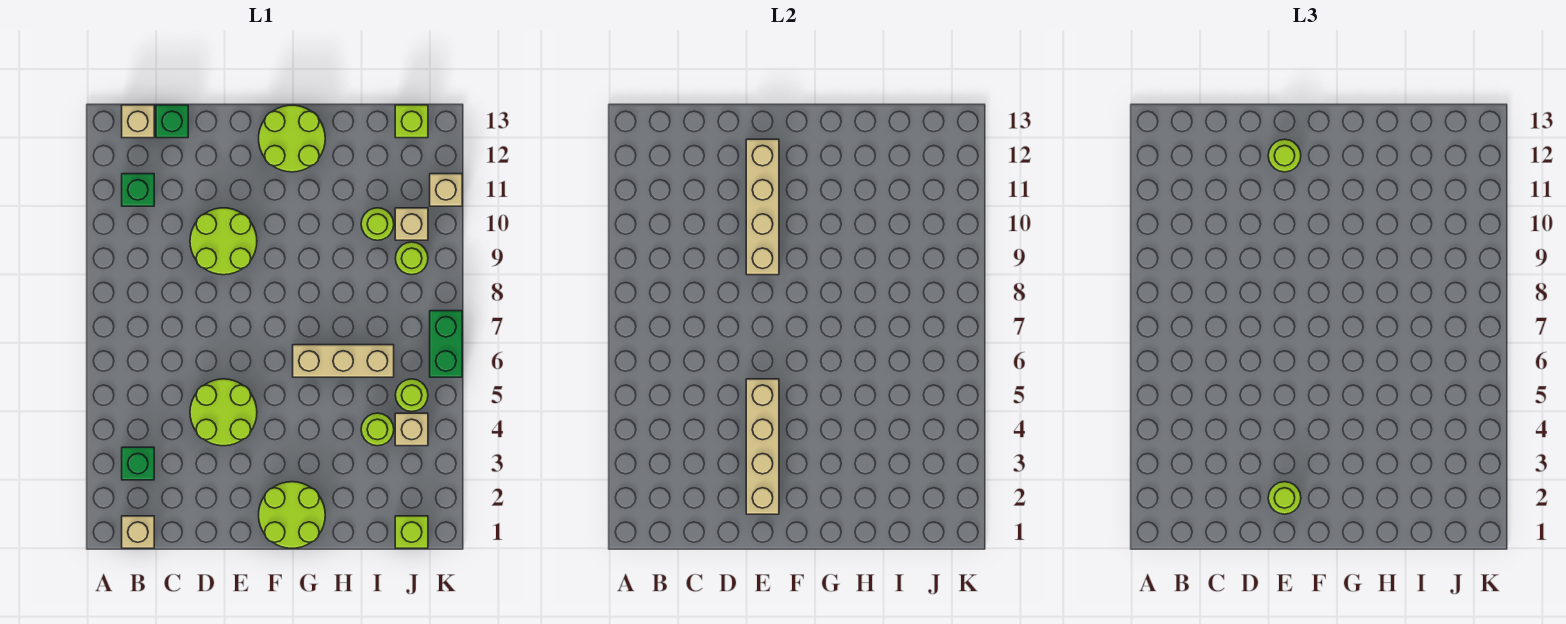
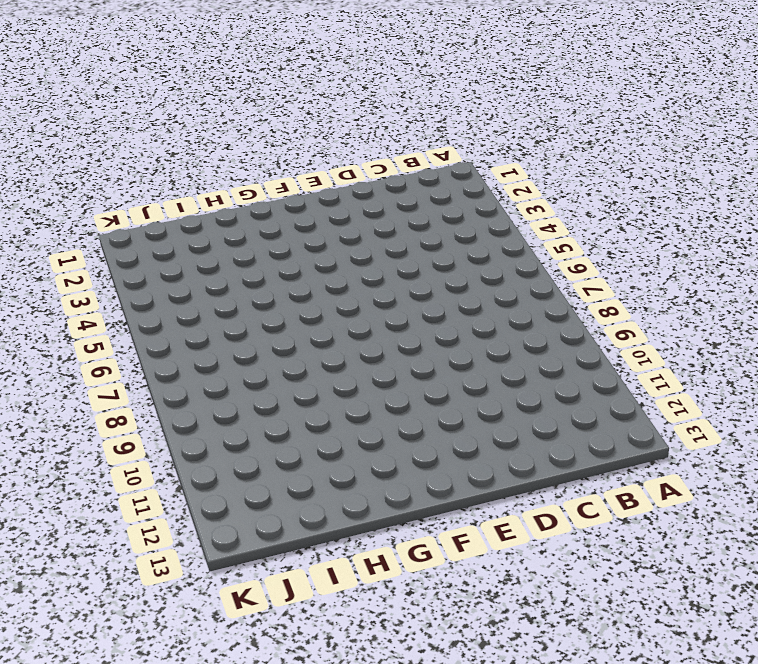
none -> tan brick B1 level 1
none -> green brick B3 level 1
none -> green brick B11 level 1

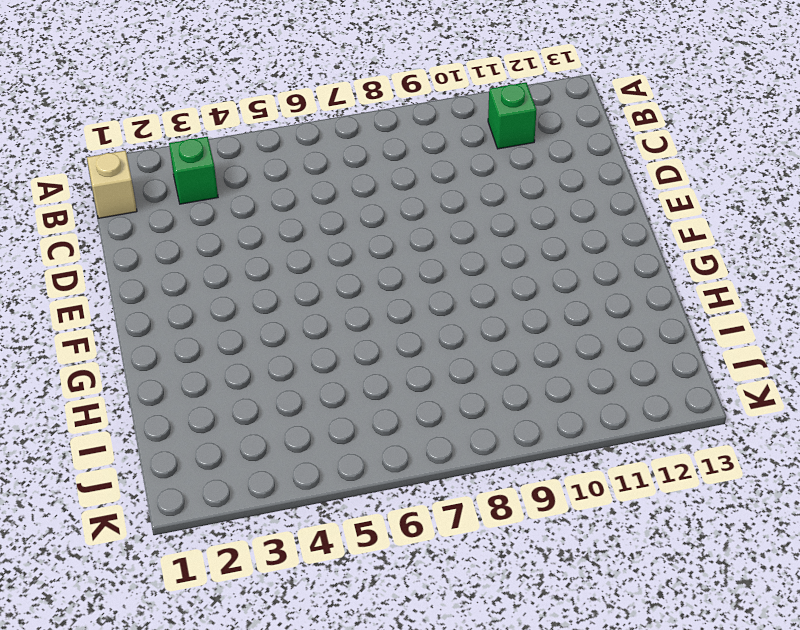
none -> tan brick B13 level 1
none -> green brick C13 level 1
none -> lime round brick D4:E5 level 1

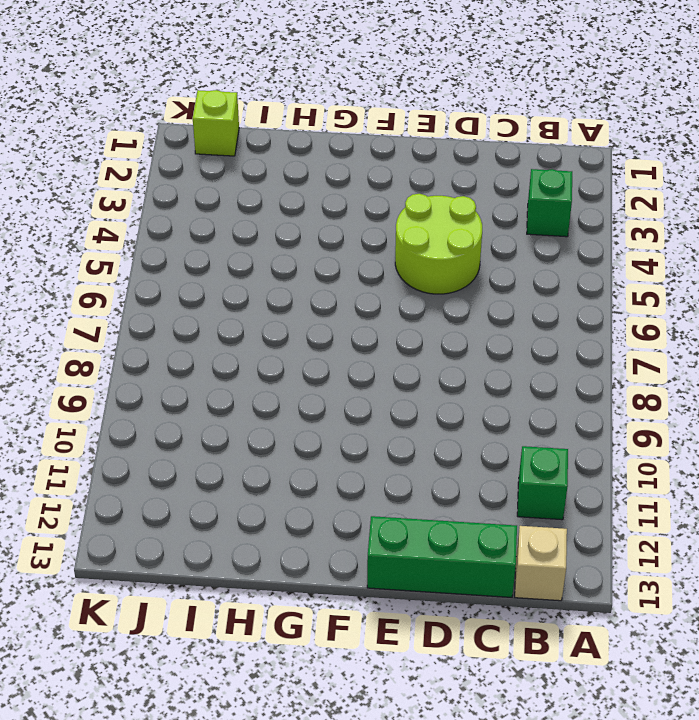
green brick C13:E13 level 1 -> green brick C13 level 1
none -> tan brick B1 level 1
none -> lime round brick D9:E10 level 1
none -> lime round brick F1:G2 level 1

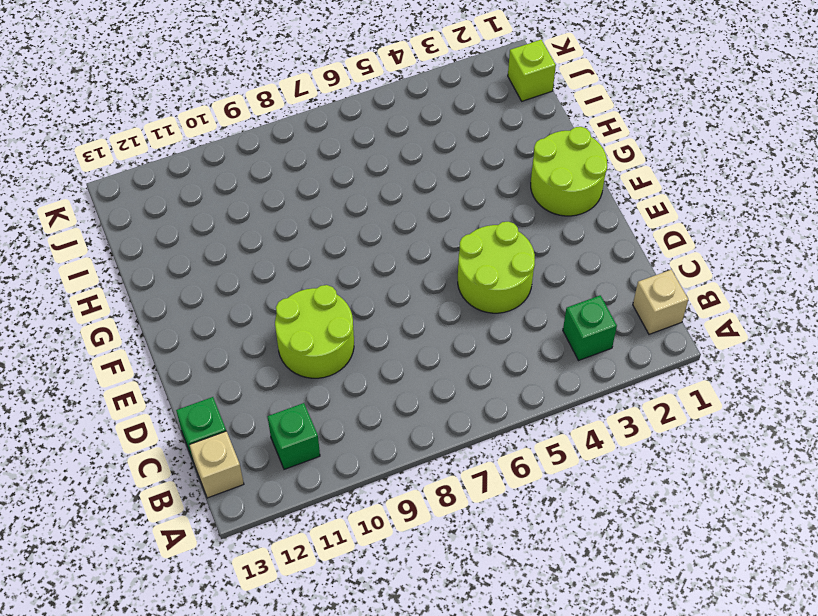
none -> lime round brick F12:G13 level 1
none -> tan brick G6:I6 level 1
none -> lime round brick I4 level 1

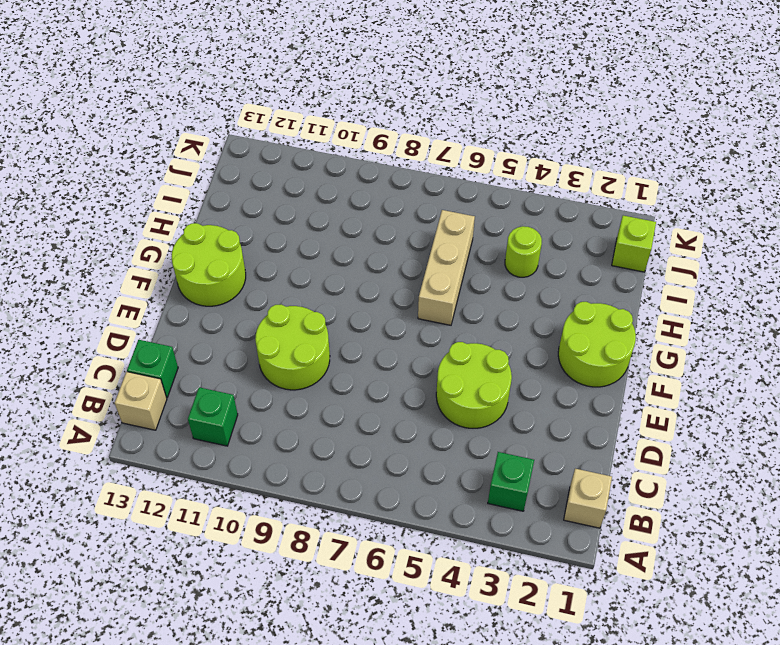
none -> lime round brick I10 level 1
none -> tan brick J4 level 1
none -> lime round brick J5 level 1

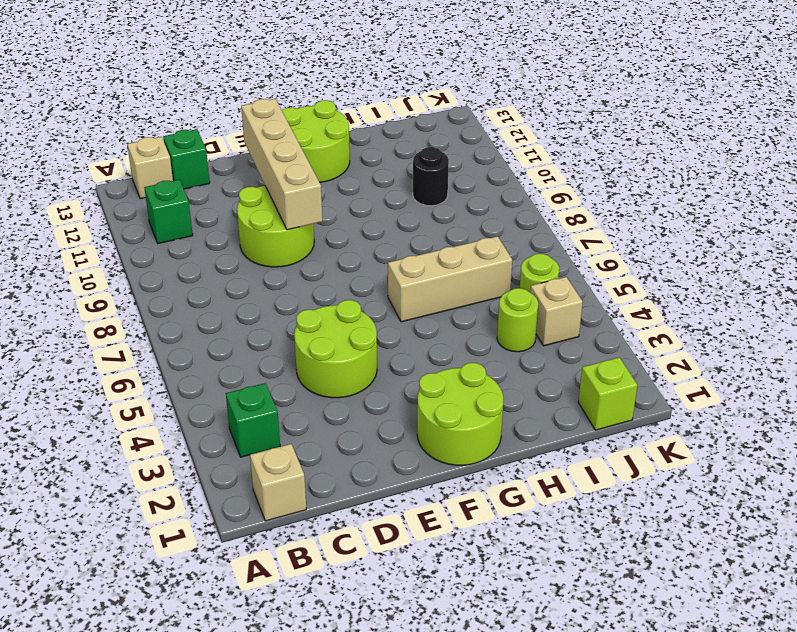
black round brick I10 level 1 -> lime round brick I10 level 1
none -> lime round brick J9 level 1
none -> tan brick J10 level 1
none -> lime brick J13 level 1

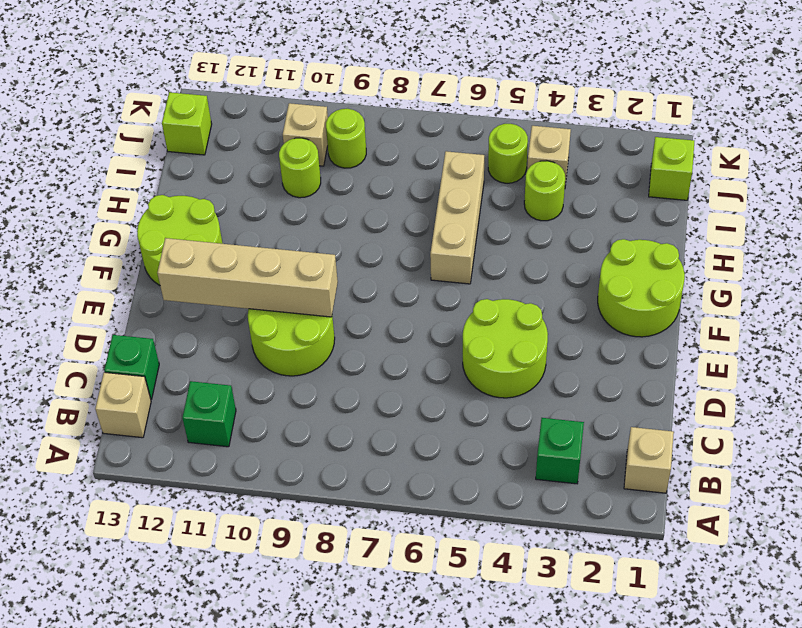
none -> green brick K6:K7 level 1
none -> tan brick K11 level 1
none -> tan brick E2:E5 level 2

